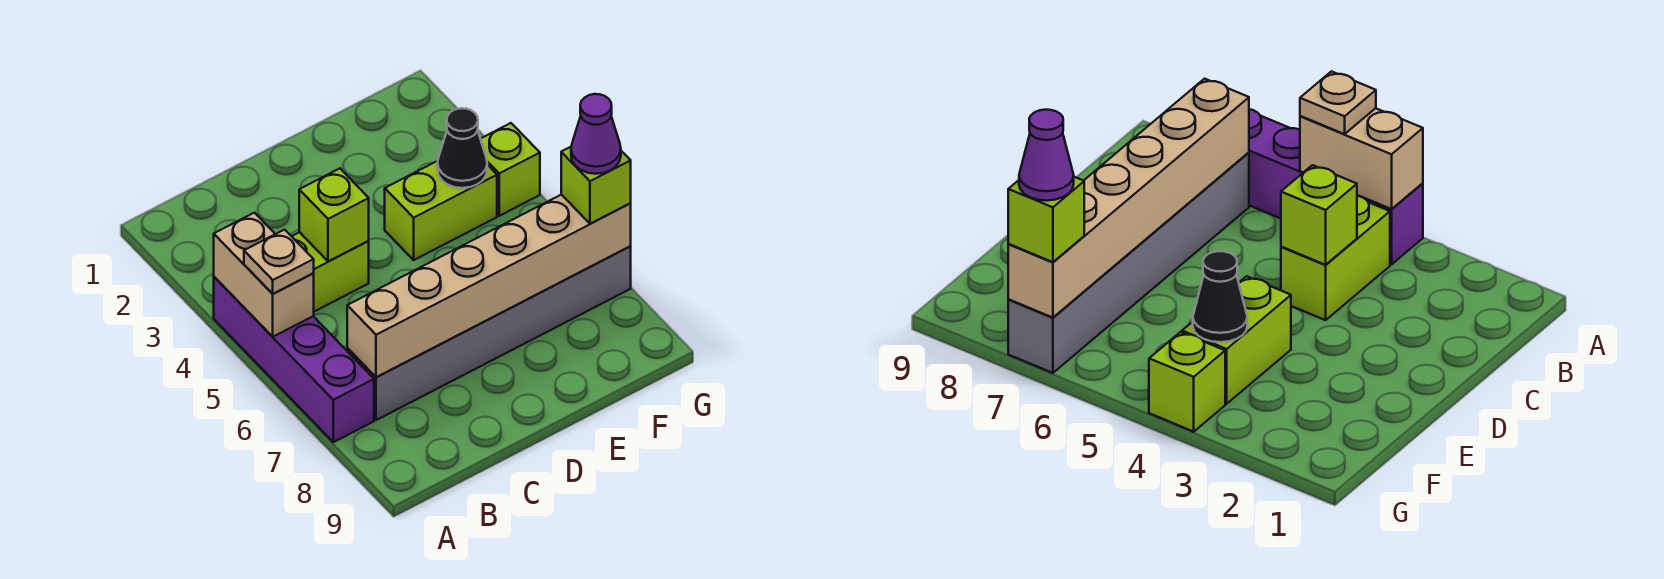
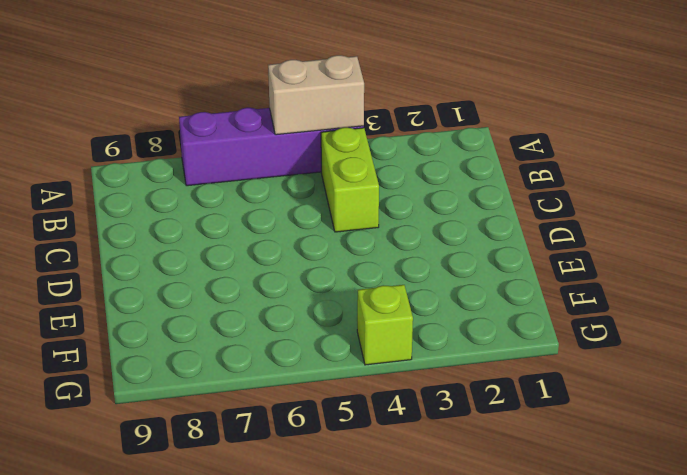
none -> grey brick B7:G7 level 1
none -> lime brick E4:F4 level 1
none -> tan brick B7:G7 level 2

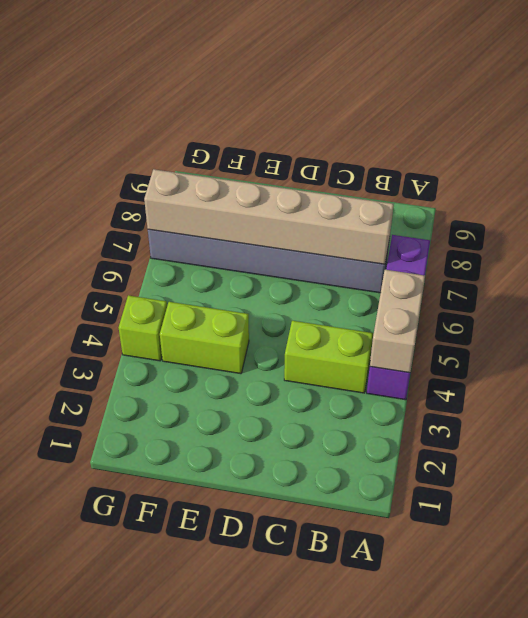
none -> lime brick C4 level 2
none -> black cone F4 level 2
none -> tan plate A5 level 3

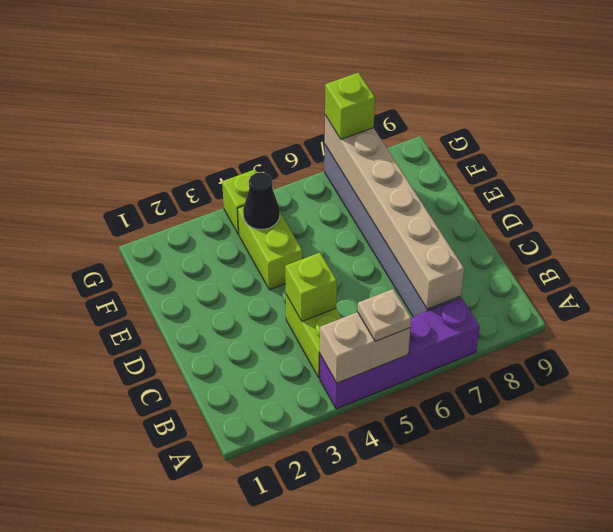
none -> purple cone G7 level 4

